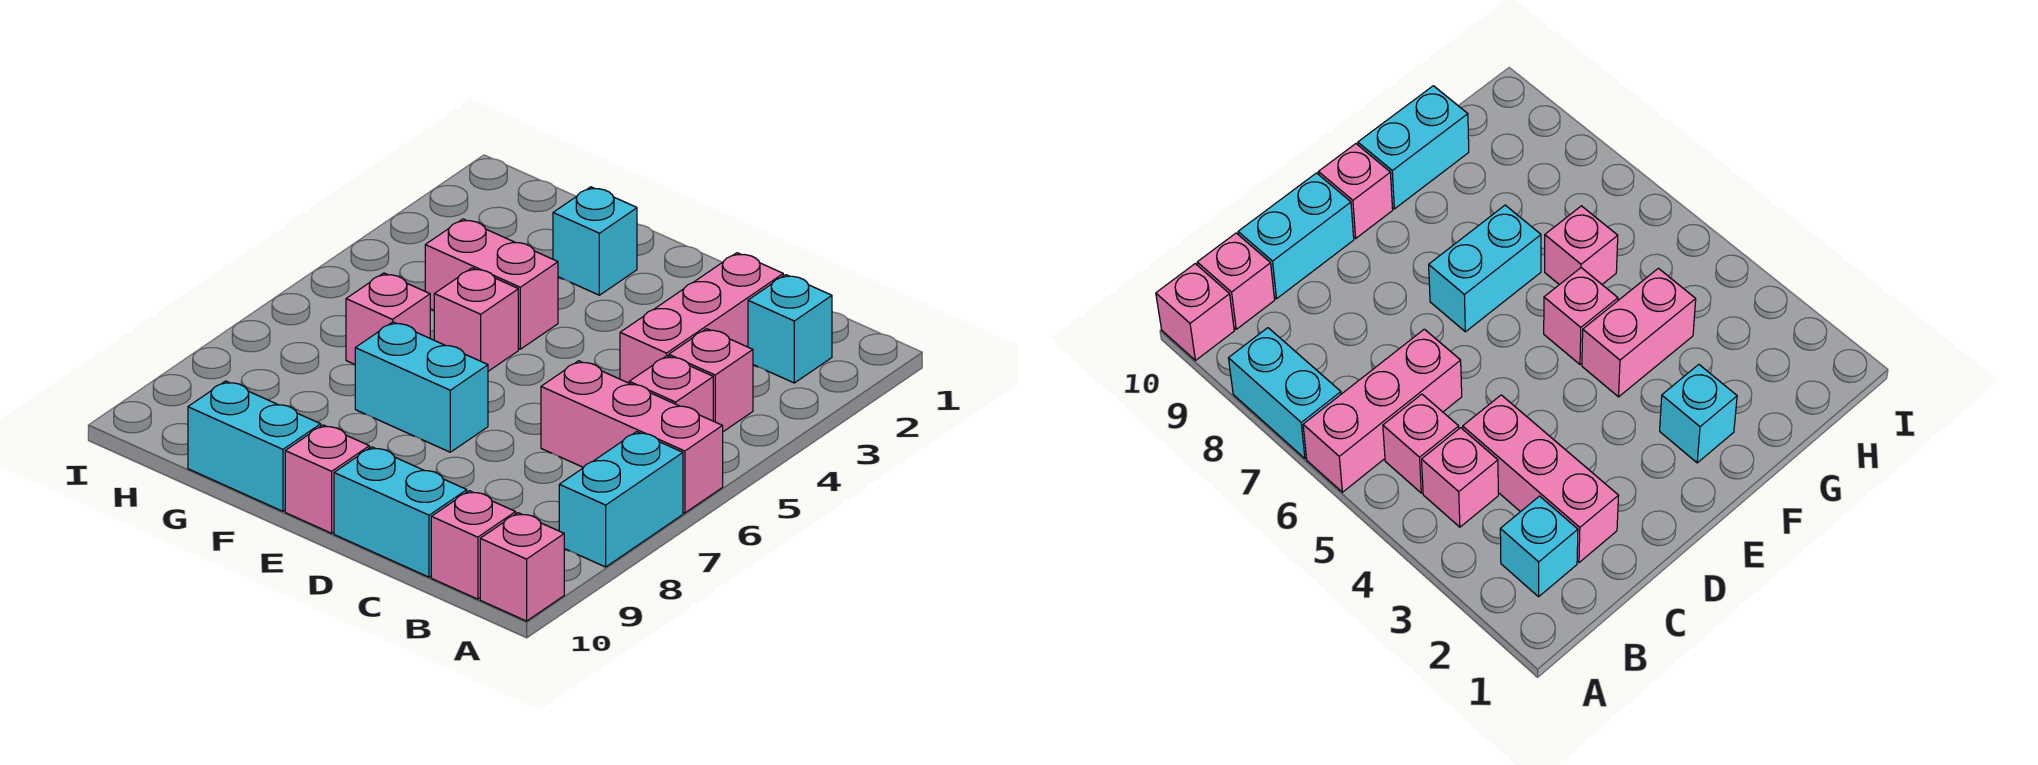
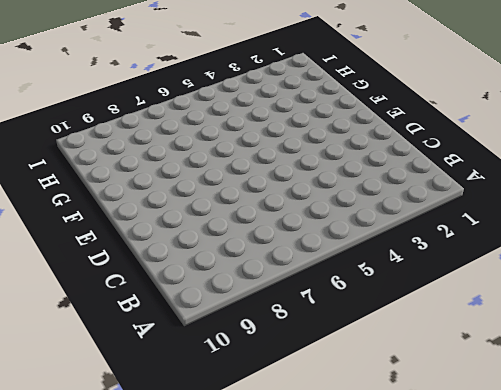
none -> pink brick A6:C6 level 1
none -> cyan brick A7:A8 level 1
none -> pink brick A10 level 1

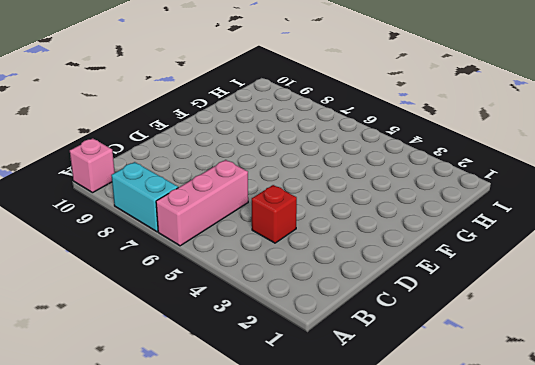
red brick C4 level 1 -> pink brick C2:C4 level 1
none -> cyan brick B2 level 1
none -> pink brick B4 level 1
none -> pink brick B5 level 1

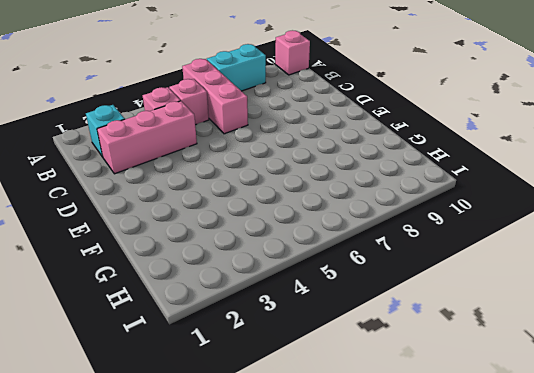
none -> pink brick B10 level 1
none -> cyan brick C10:D10 level 1
none -> cyan brick E7:F7 level 1

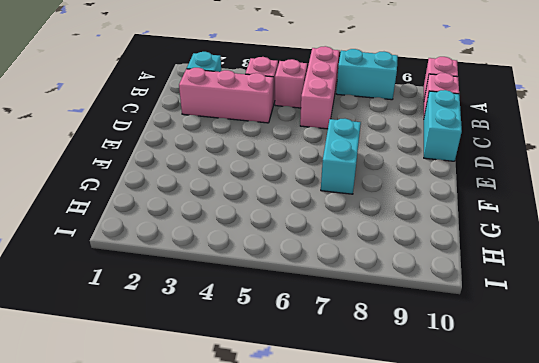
none -> pink brick E10 level 1
none -> cyan brick F2 level 1
none -> pink brick F4:G4 level 1

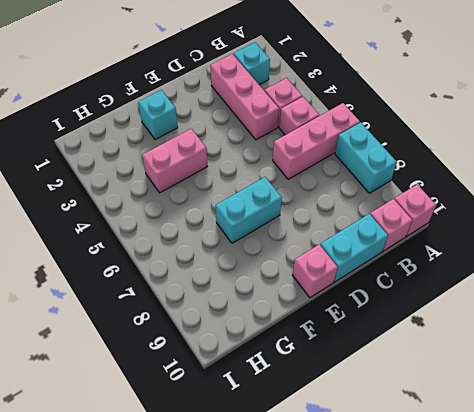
none -> pink brick F5 level 1
none -> cyan brick F10:G10 level 1
none -> pink brick G6 level 1

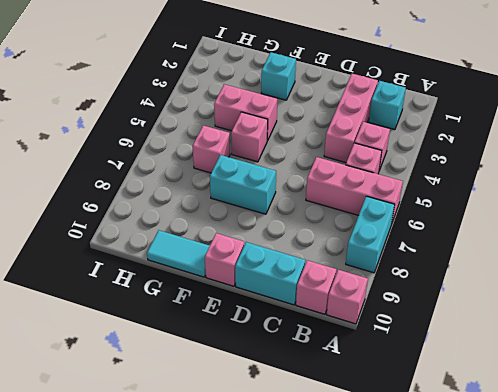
cyan tile F10:G10 level 1 -> cyan brick F10:G10 level 1

